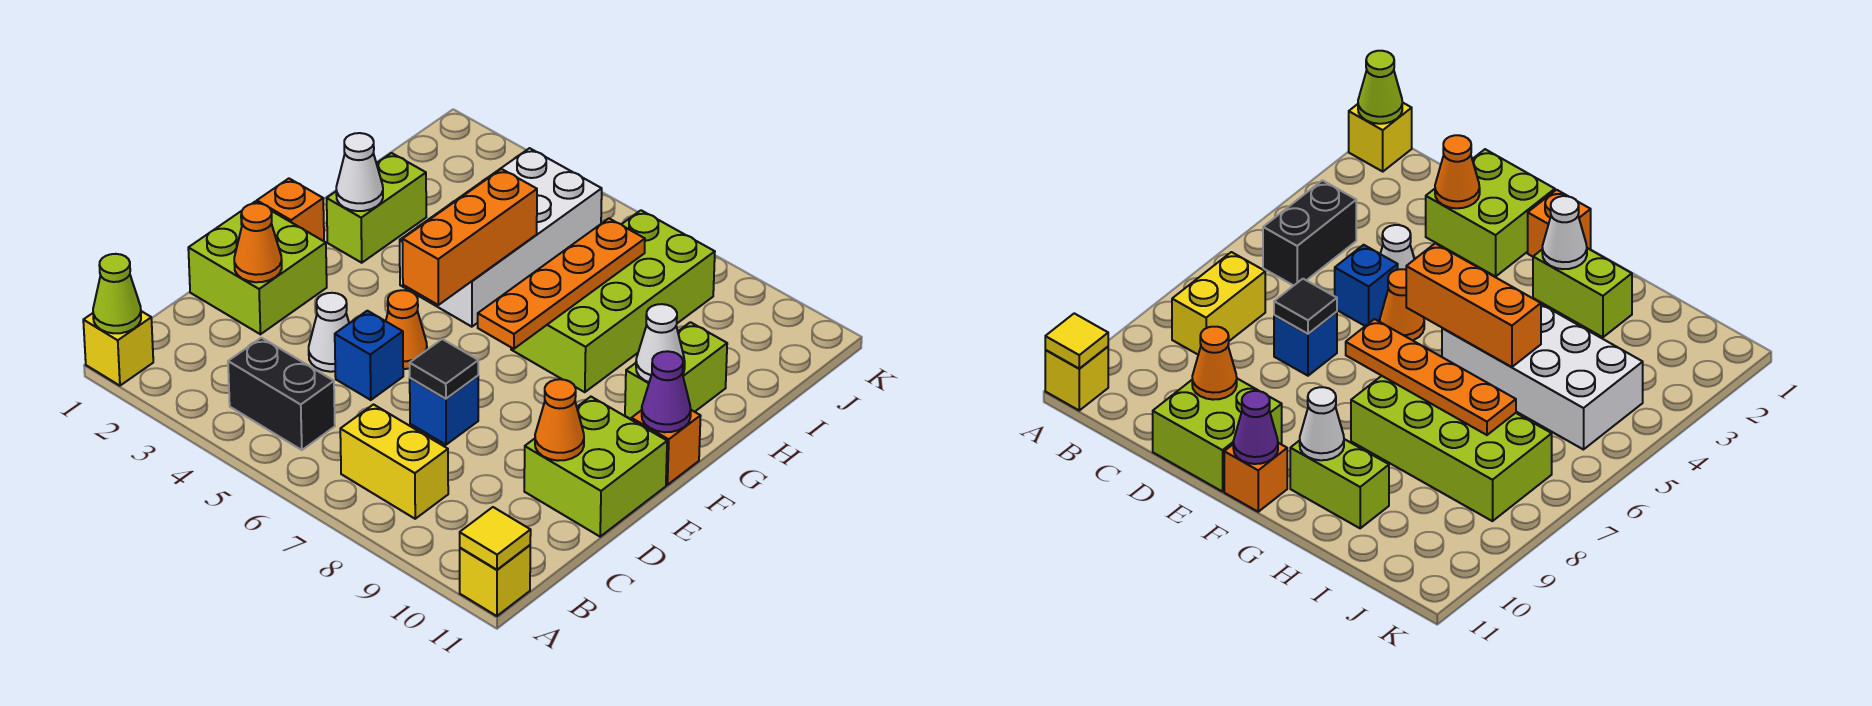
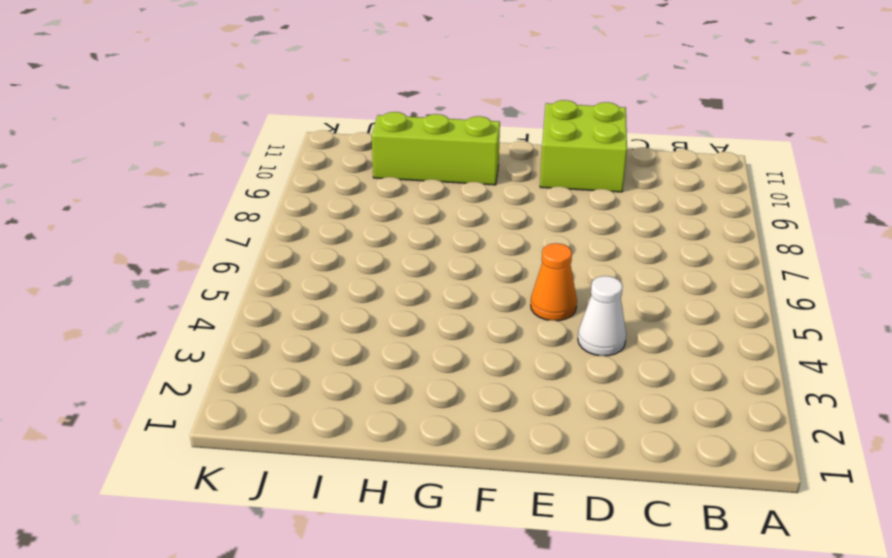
lime brick G10:I10 level 1 -> lime brick G10:H10 level 1
none -> yellow brick A1 level 1
none -> yellow brick A11 level 1
none -> black brick B4:B5 level 1

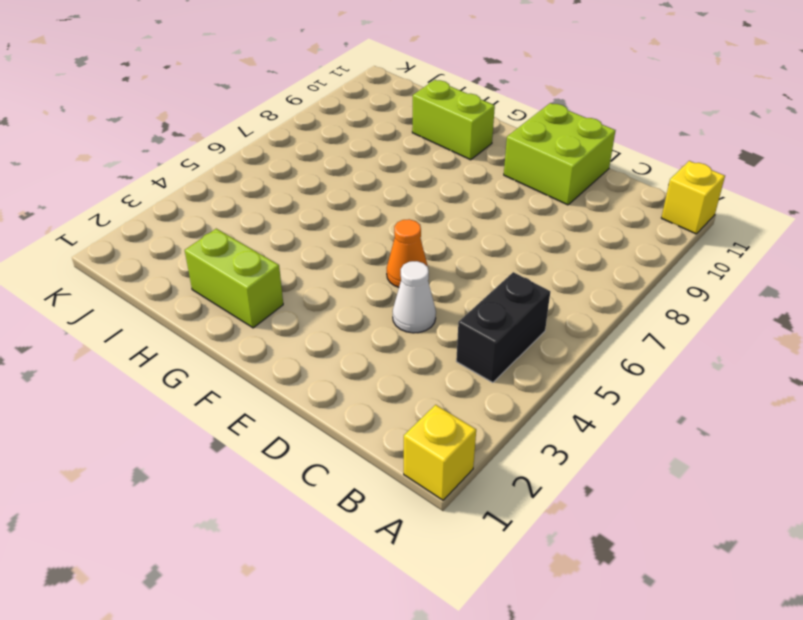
none -> yellow brick B7:B8 level 1
none -> lime brick D1:E2 level 1
none -> blue brick D5 level 1

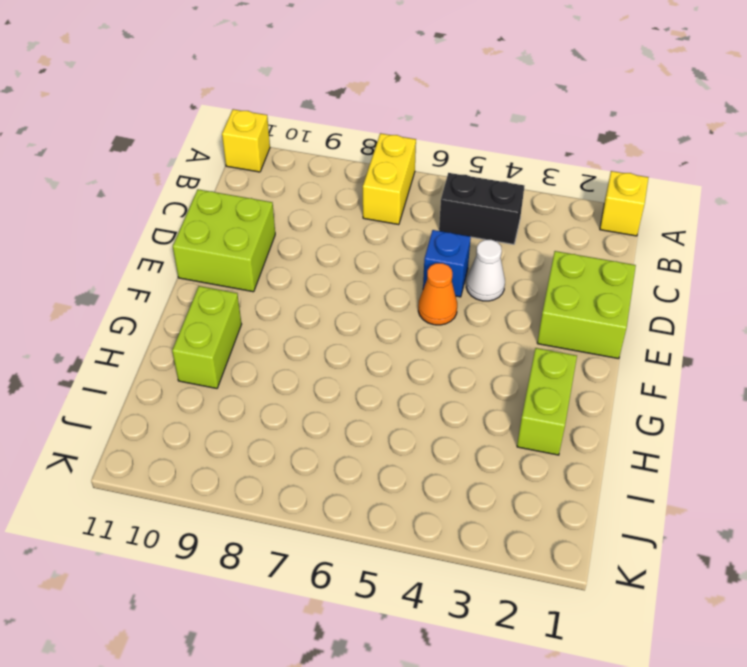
yellow brick A7:B7 level 1 -> yellow brick B7:B8 level 1
none -> blue brick D7 level 1
none -> orange brick F1 level 1
none -> orange brick F11 level 1

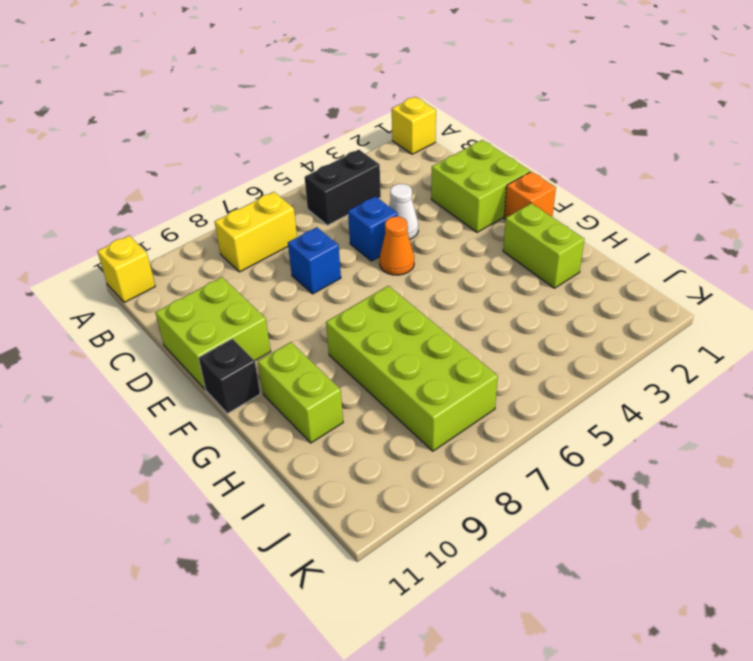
black brick F11 level 1 -> orange brick F11 level 1
none -> white brick G4:J5 level 1
none -> lime cone A1 level 2
none -> yellow tile A11 level 2

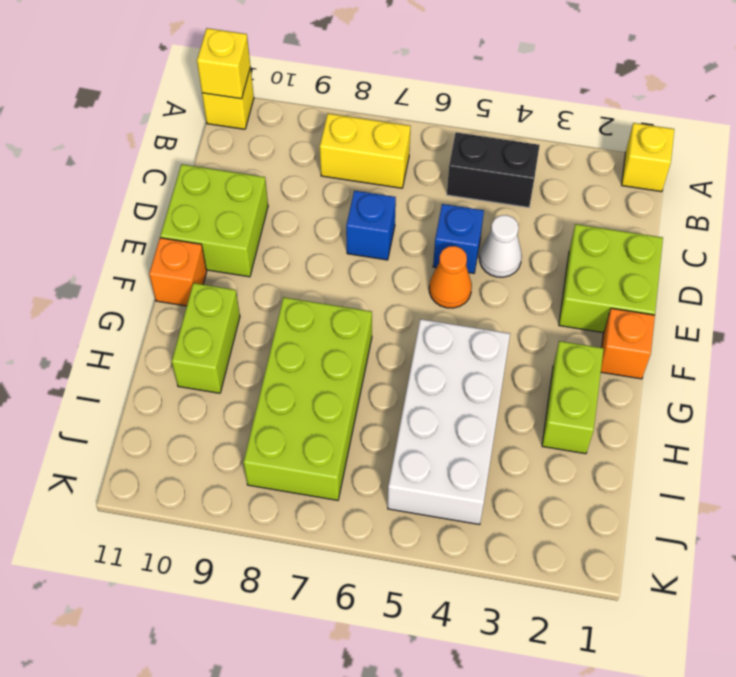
yellow brick A11 level 2 -> yellow tile A11 level 2
none -> lime cone A1 level 2
none -> orange cone D2 level 2
none -> black tile D7 level 2

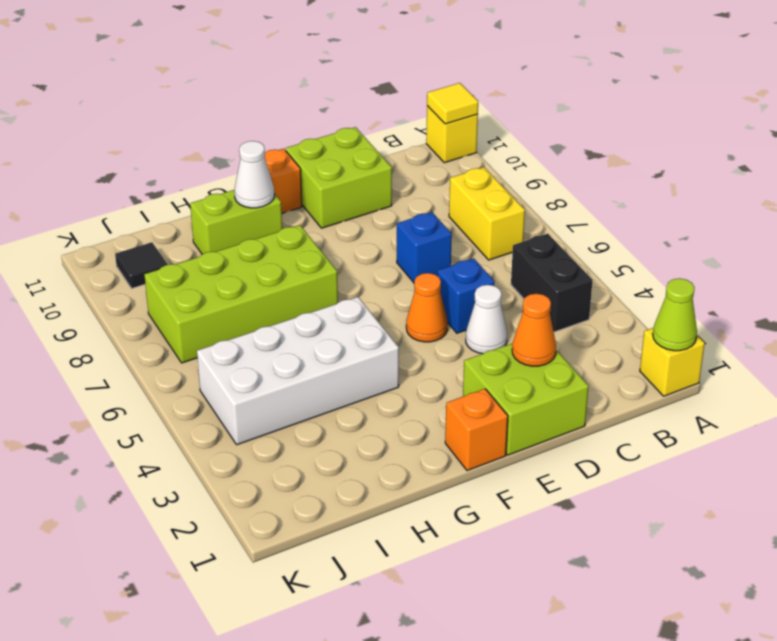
black tile J10 level 1 -> black tile D7 level 2
none -> lime brick G2:H2 level 1
none -> orange cone D10 level 2
none -> orange brick F5:H5 level 2

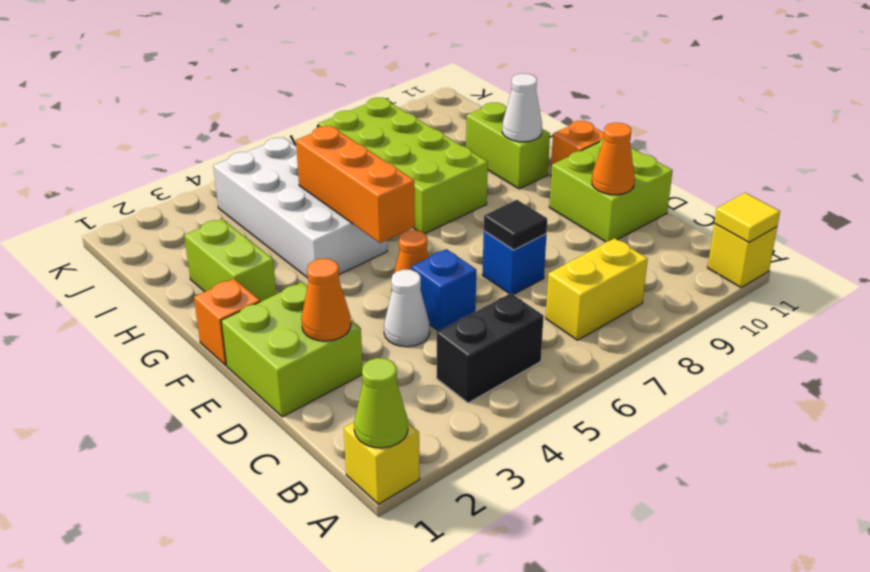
none -> orange plate F7:I7 level 2
none -> purple cone F11 level 2
none -> white cone G2 level 2

